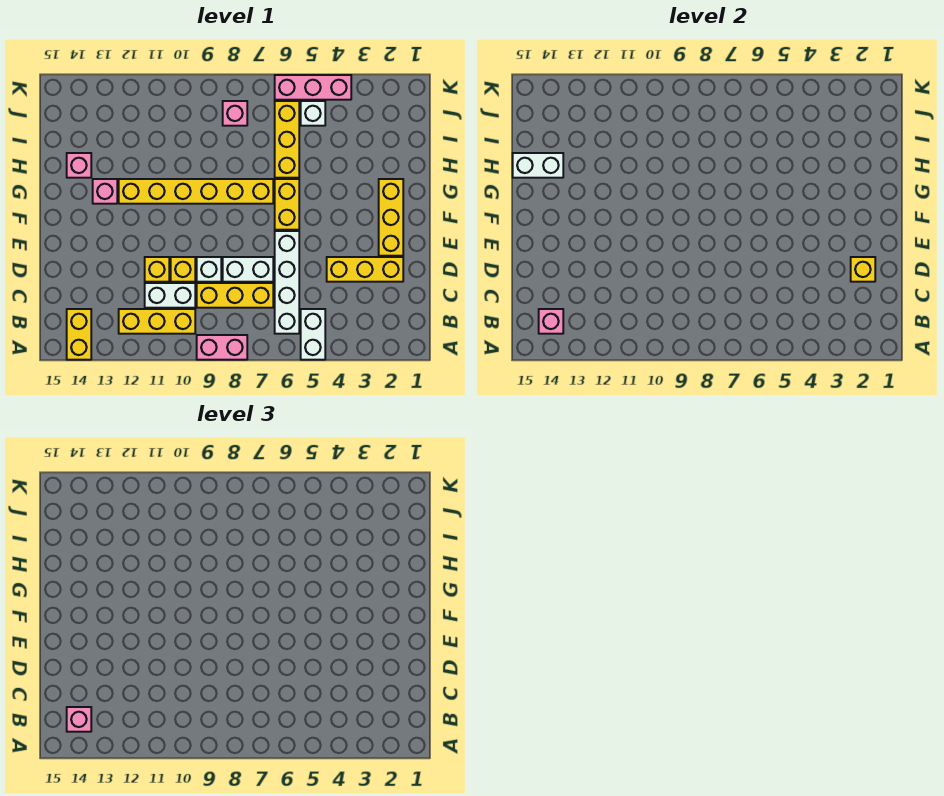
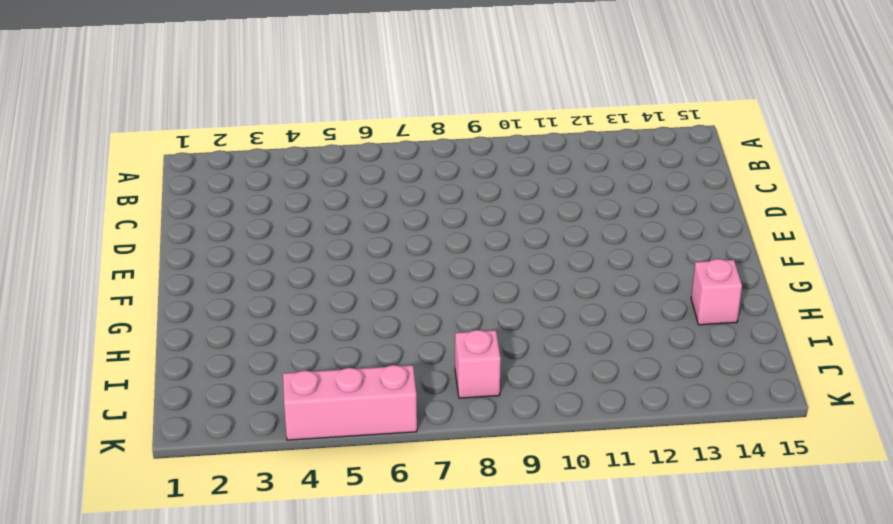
none -> white brick A5:B5 level 1
none -> pink brick A8:A9 level 1
none -> yellow brick A14:B14 level 1

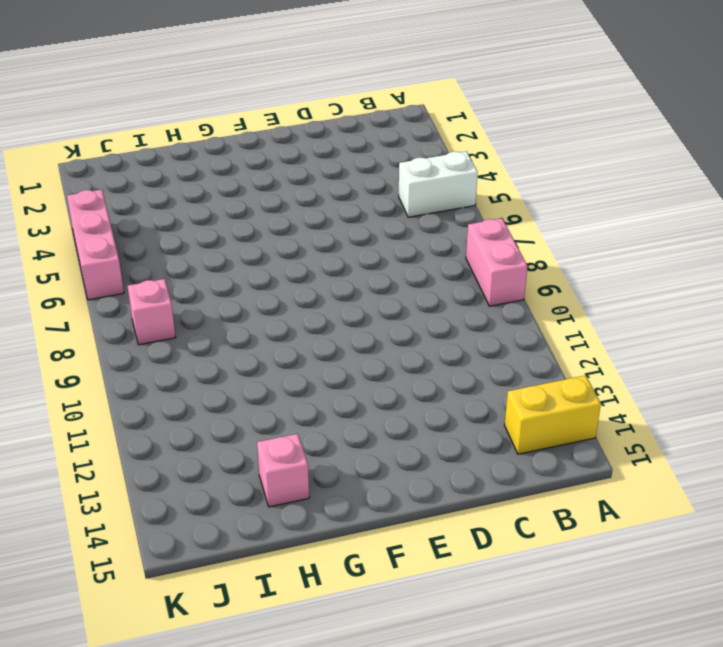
none -> white brick B6:E6 level 1
none -> yellow brick B10:B12 level 1
none -> yellow brick C7:C9 level 1

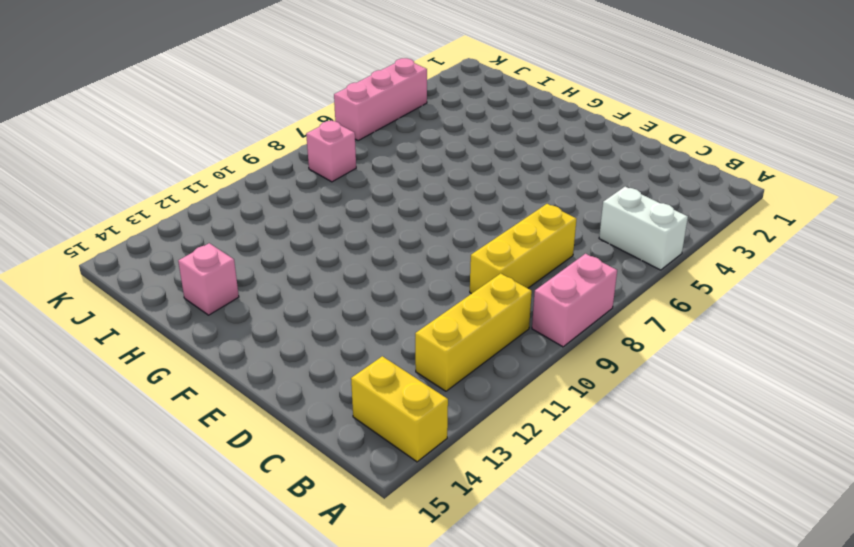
none -> white brick B6:E6 level 1
none -> white brick C10:C11 level 1
none -> yellow brick D2:D4 level 1

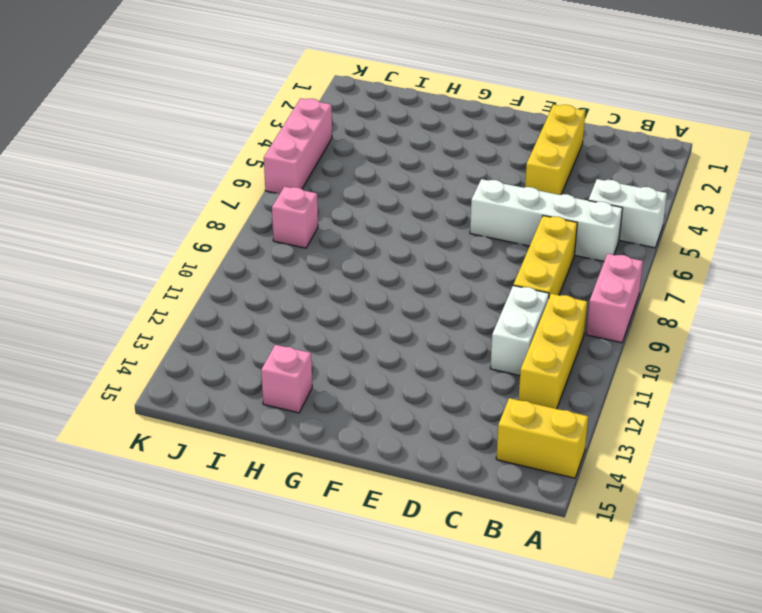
none -> white brick D7:D8 level 1
none -> white brick D9 level 1
none -> yellow brick D10 level 1

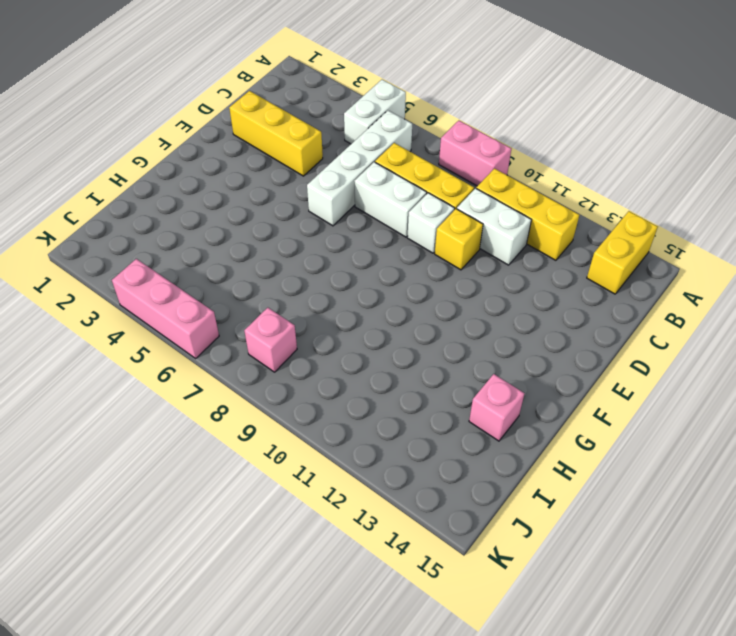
none -> yellow brick D11 level 1
none -> yellow brick E2:G2 level 1
none -> yellow brick F6:G6 level 1

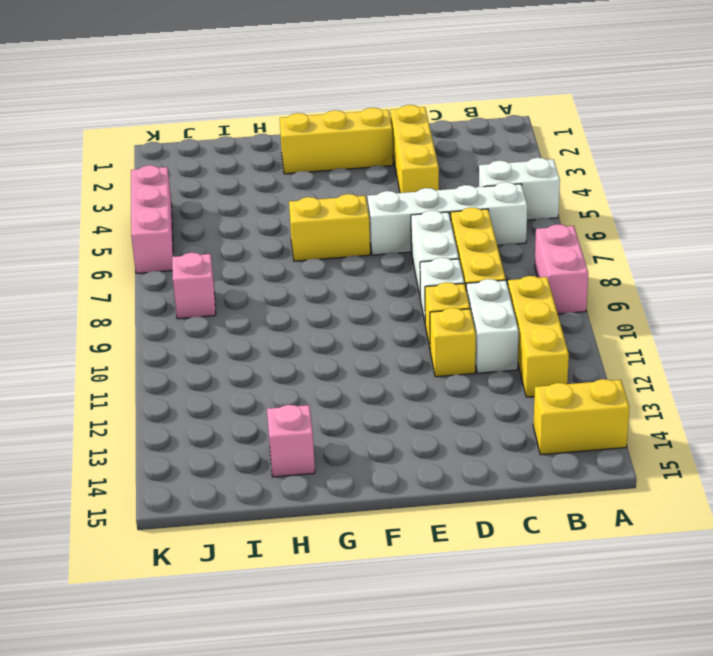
none -> yellow brick G7:G12 level 1
none -> pink brick G13 level 1
none -> yellow brick H6:J6 level 1

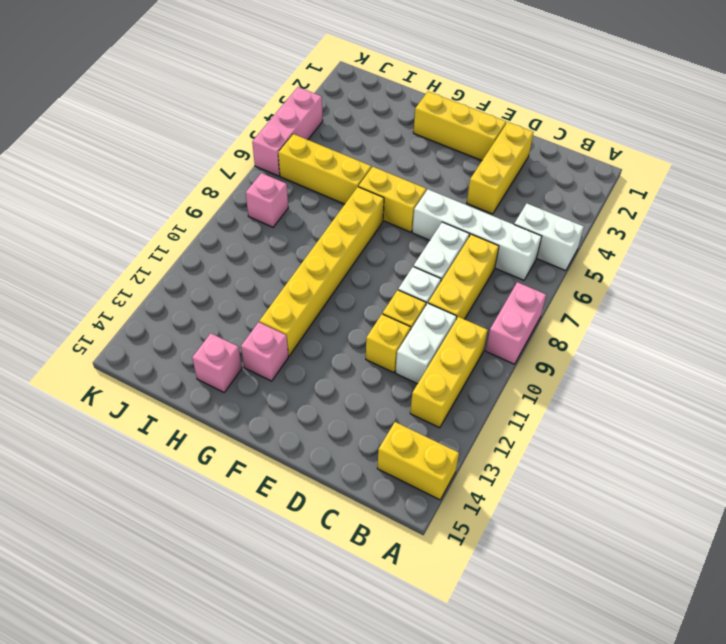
none -> white brick J5 level 1
none -> pink brick B14 level 2
none -> yellow brick D2 level 2

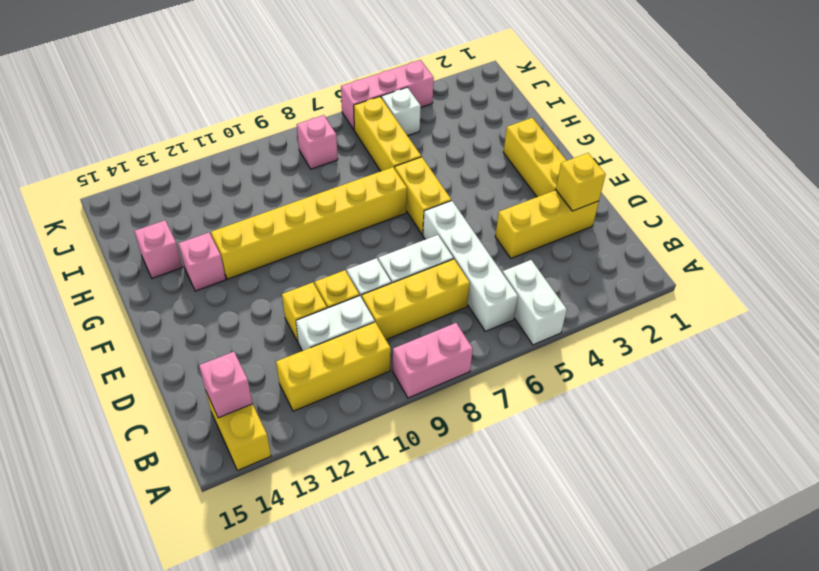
none -> white brick H14:H15 level 2
none -> pink brick B14 level 3

